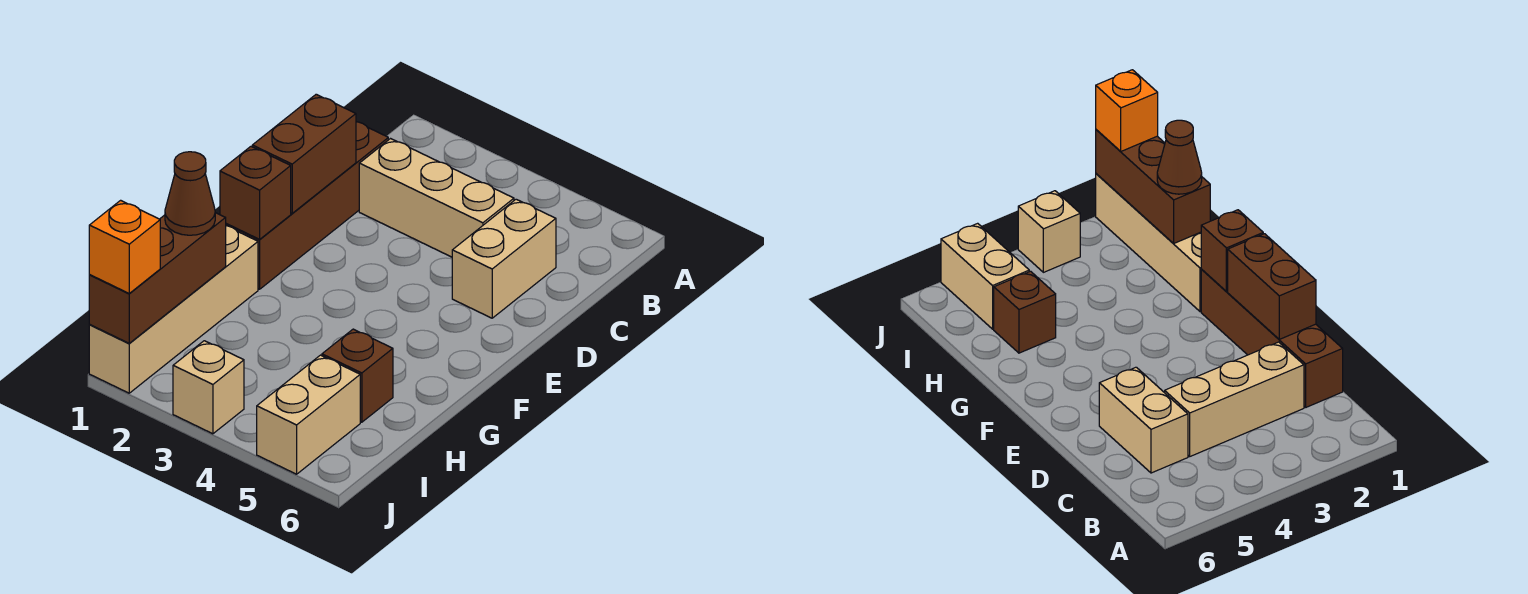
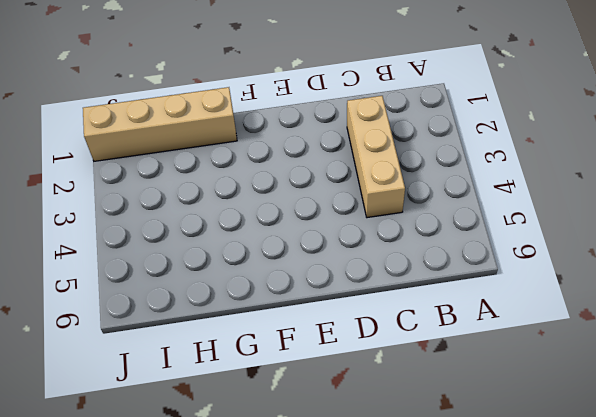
none -> brown brick C1:F1 level 1
none -> tan brick C5:D5 level 1
none -> brown brick H5 level 1

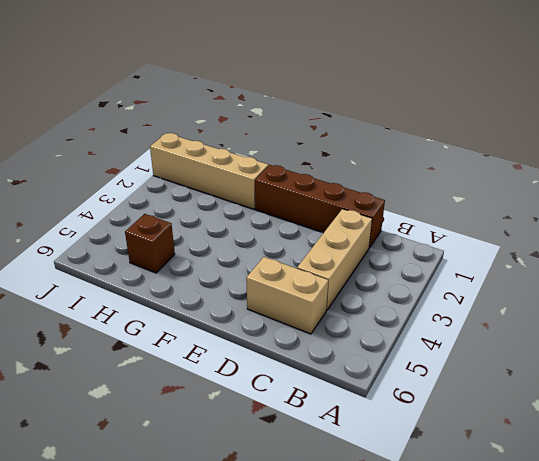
none -> tan brick I5:J5 level 1
none -> tan brick J3 level 1
none -> brown brick D1:E1 level 2

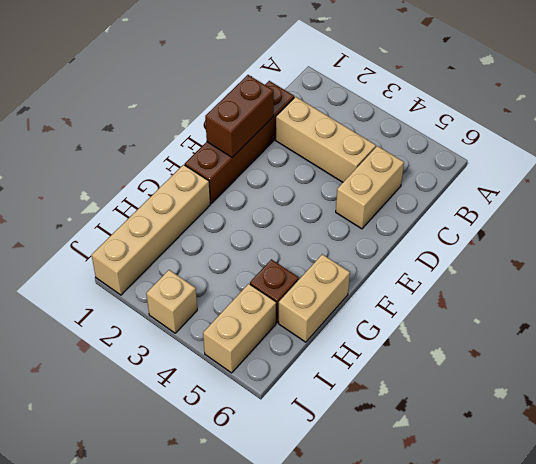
tan brick G6:H6 level 1 -> none
none -> brown brick F1 level 2
none -> brown brick H1:J1 level 2
none -> brown cone H1 level 3

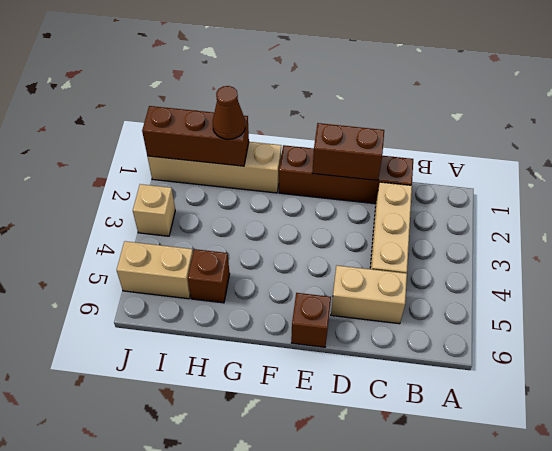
brown brick E6 level 1 -> brown brick F1 level 2
none -> orange brick J1 level 3

